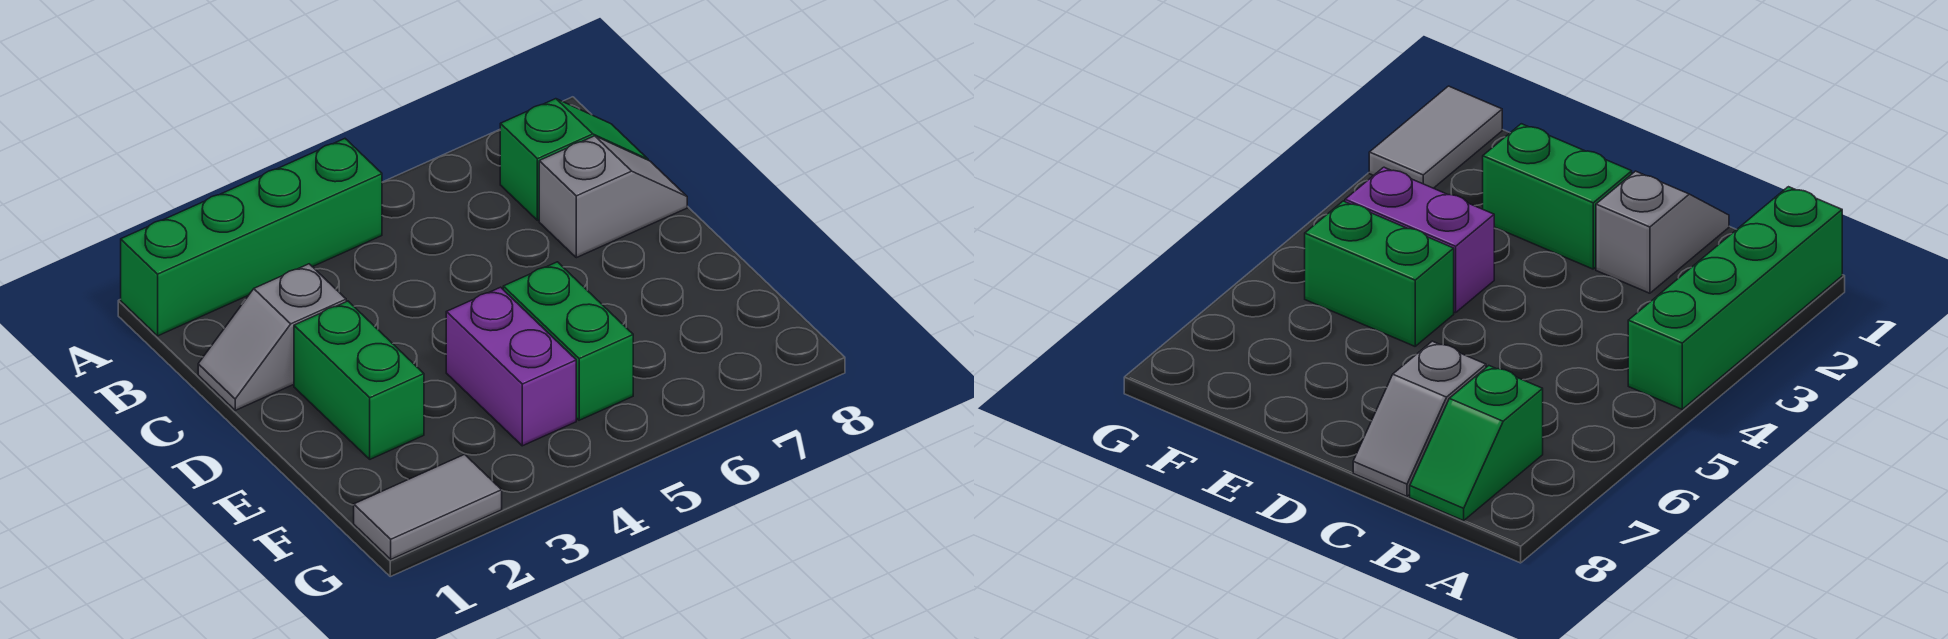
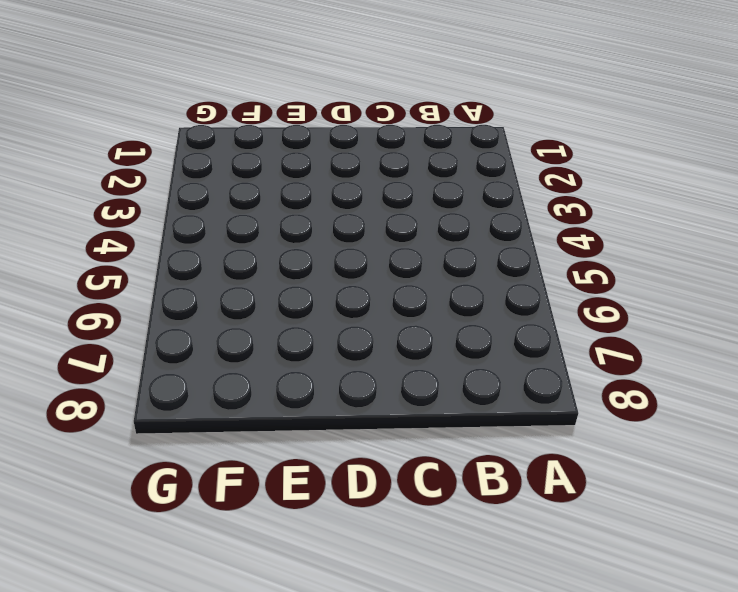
none -> green brick A1:A4 level 1
none -> green slope B7:B8 level 1 top 7

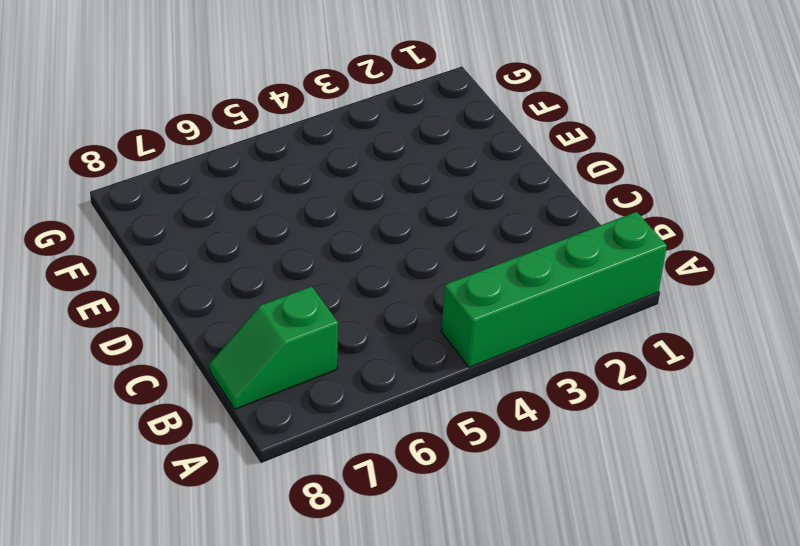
none -> grey slope C1:C2 level 1 top 2
none -> grey slope C7:C8 level 1 top 7

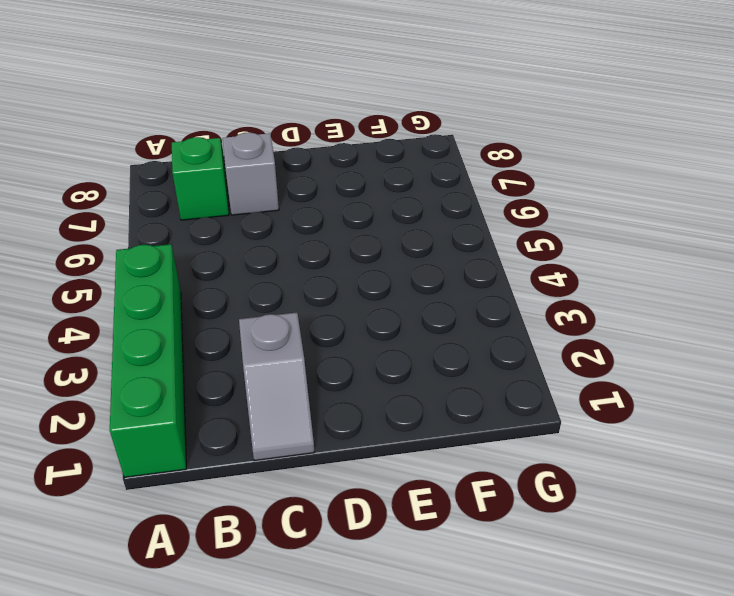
none -> green brick D2:E2 level 1
none -> purple brick E4:F4 level 1

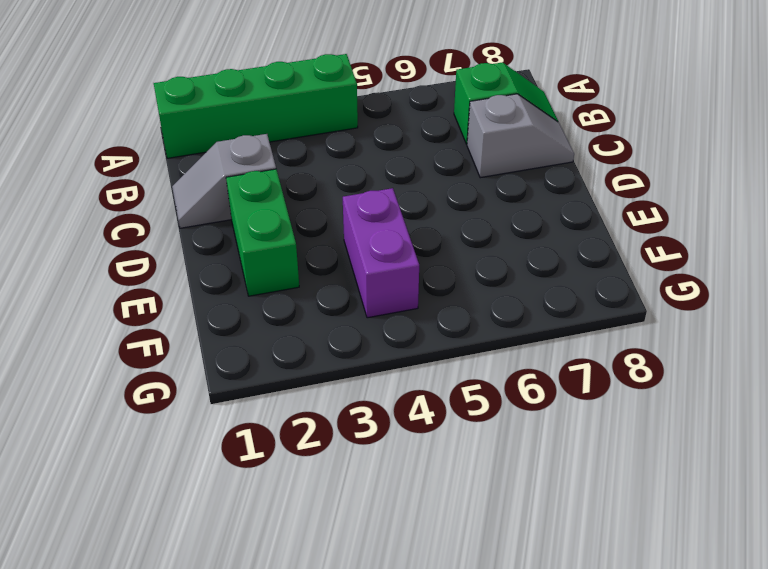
none -> green brick E5:F5 level 1
none -> grey tile G1:G2 level 1

